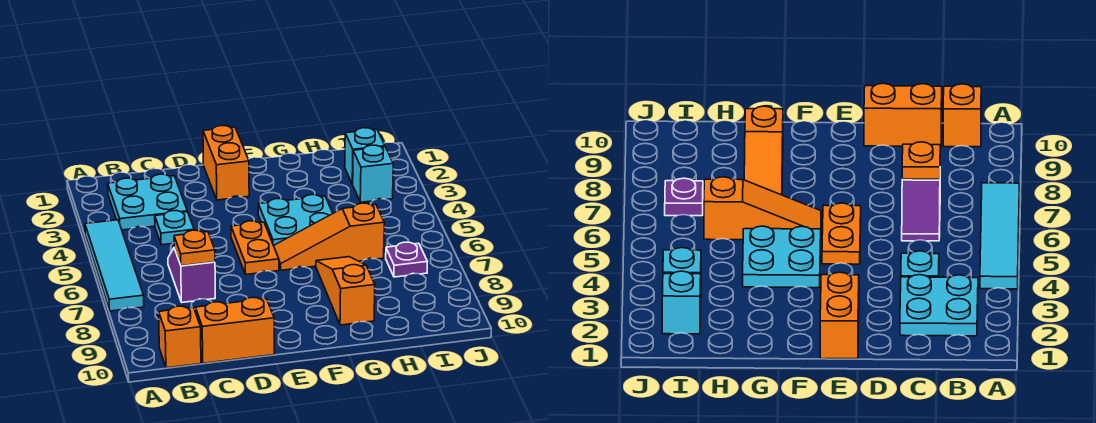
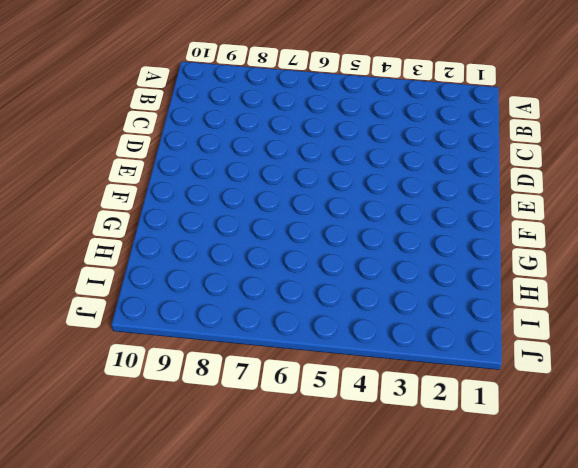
none -> cyan tile A4:A7 level 1
none -> cyan plate B2:C3 level 1
none -> orange brick B10 level 1

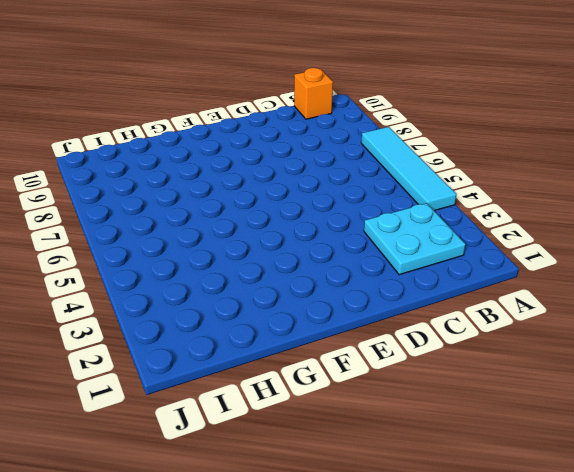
none -> cyan plate C4 level 1
none -> purple slope C6:C7 level 1 top 7
none -> orange brick C10:D10 level 1

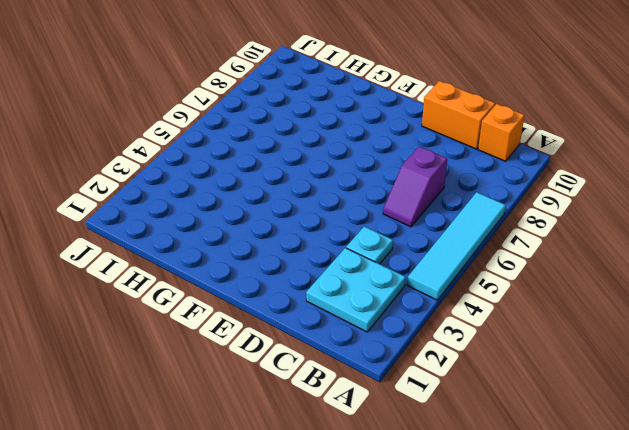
none -> orange brick E1:E2 level 1
none -> orange plate E5:E6 level 1
none -> cyan plate F4:G5 level 1

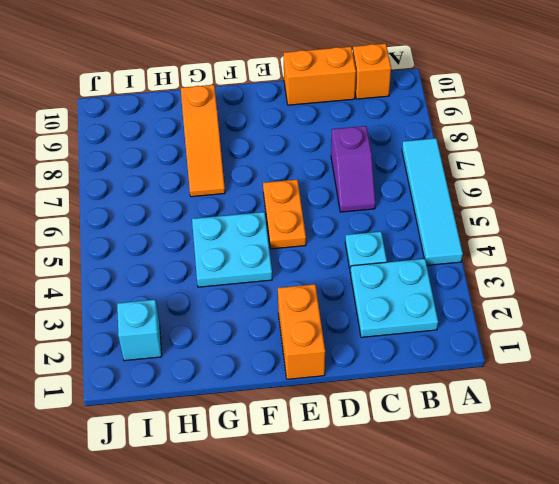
none -> orange slope F6:H6 level 1 top H
none -> cyan brick I3 level 1
none -> purple plate I7 level 1

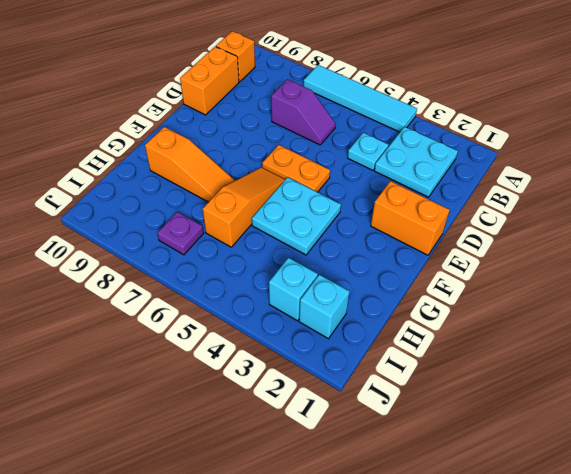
none -> orange plate C7 level 2

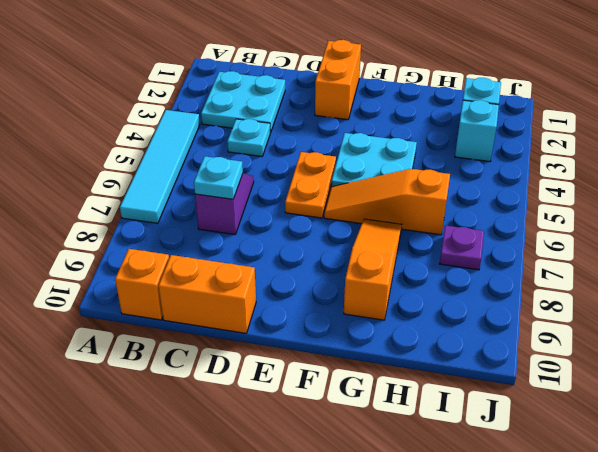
cyan plate C7 level 2 -> orange plate C7 level 2

